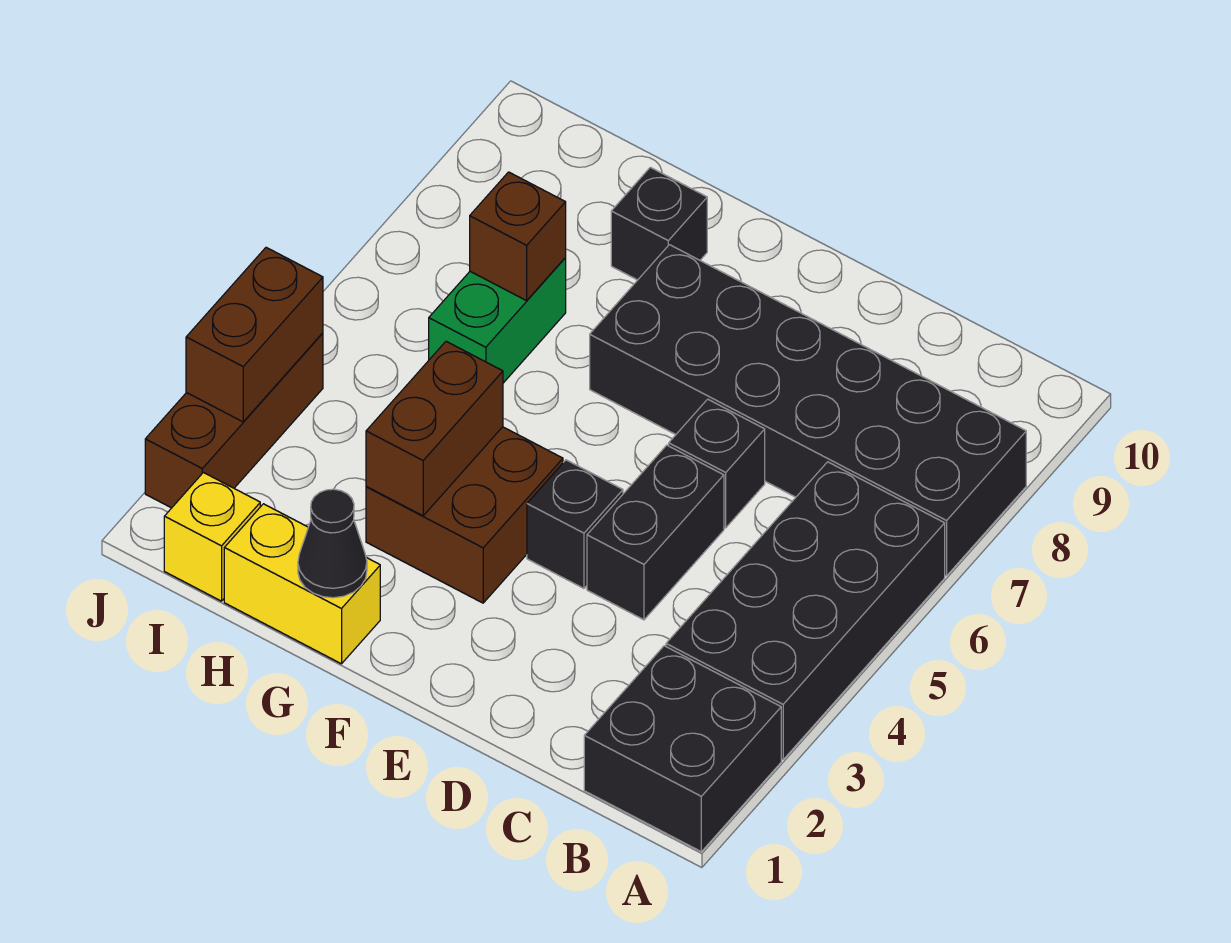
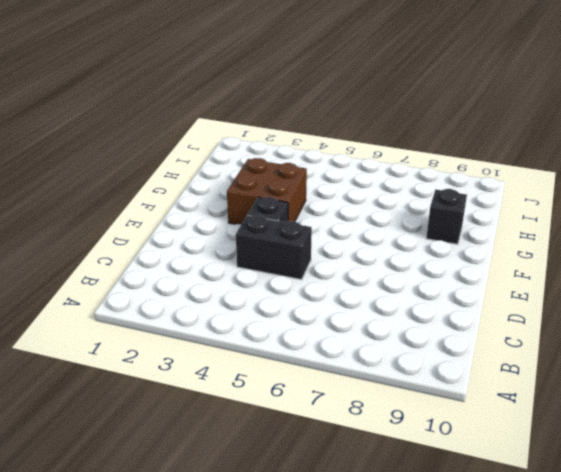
none -> black brick A1:B2 level 1
none -> black brick A3:B6 level 1
none -> black brick A7:F8 level 1

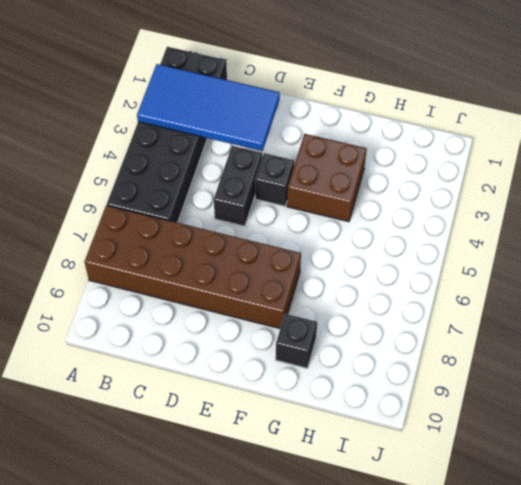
blue tile A2:D3 level 2 -> none
brown brick A7:F8 level 1 -> black brick A7:F8 level 1
none -> black brick D6 level 1
none -> yellow brick G1:H1 level 1
none -> green brick H6:H7 level 1

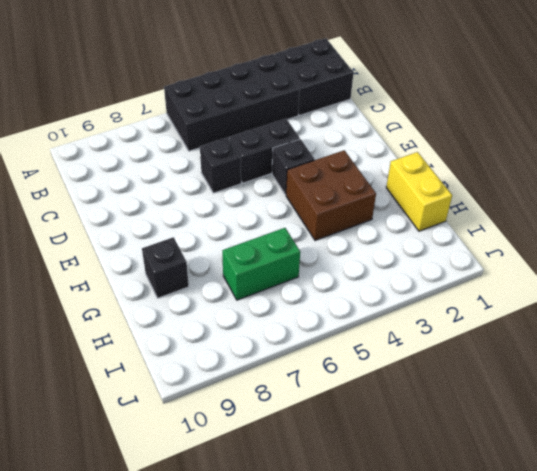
none -> black brick A7:F8 level 1
none -> yellow brick I1 level 1
none -> brown brick J2:J4 level 1

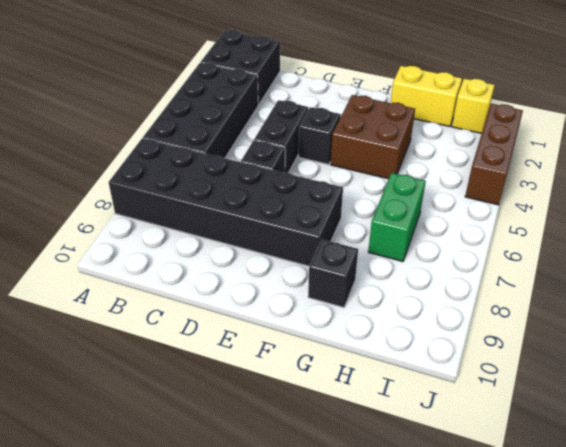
none -> black cone G1 level 2
none -> brown brick G3:G4 level 2
none -> brown brick H7 level 2

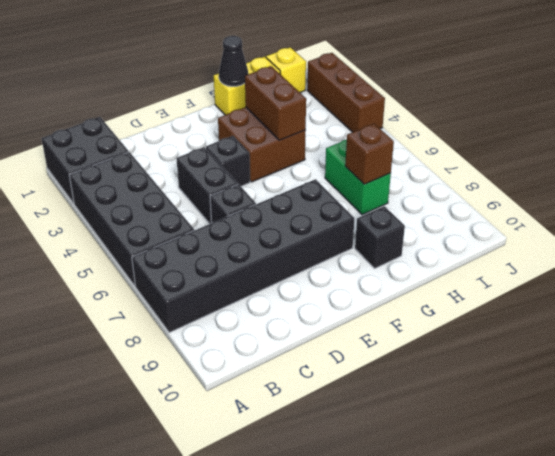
none -> brown brick J3:J4 level 2

